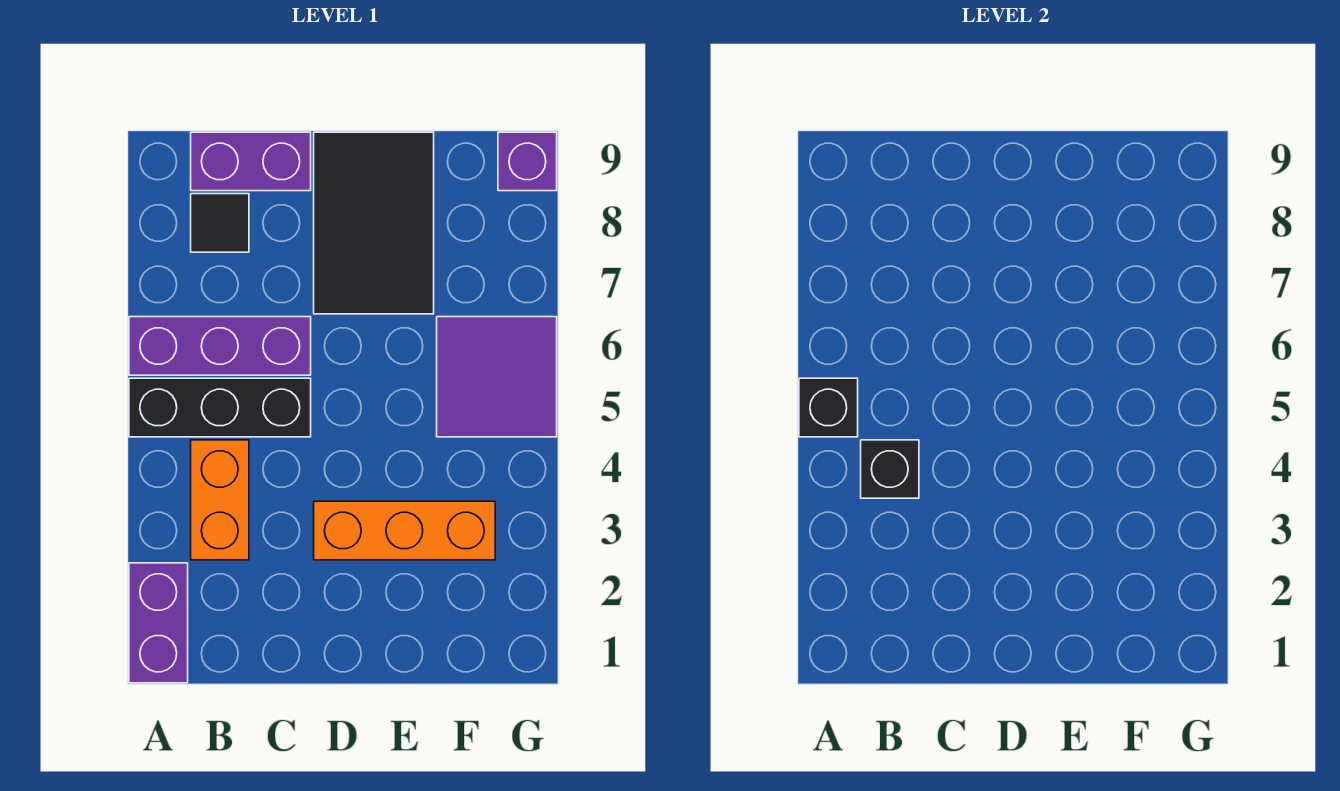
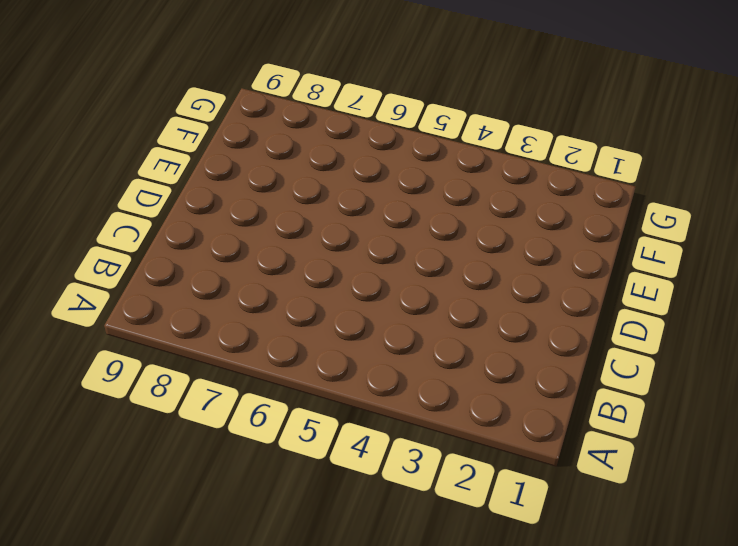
none -> purple brick A1:A2 level 1
none -> black brick A5:C5 level 1
none -> purple brick A6:C6 level 1

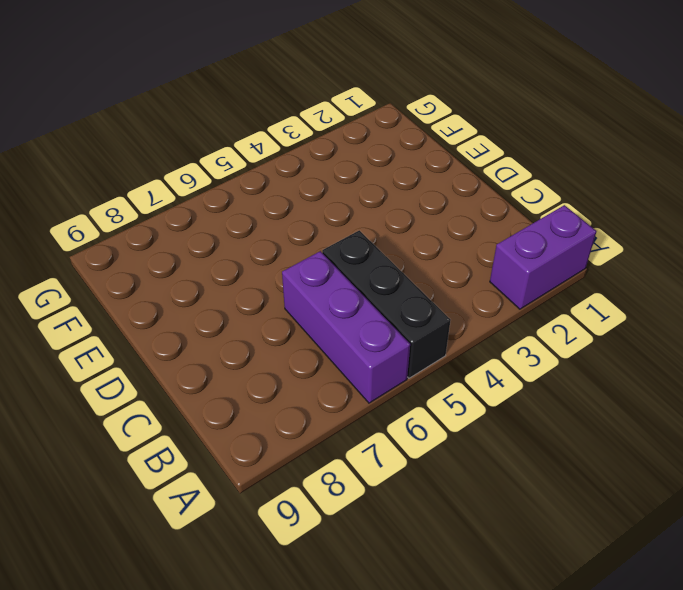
none -> orange brick B3:B4 level 1
none -> black tile B8 level 1
none -> purple brick B9:C9 level 1

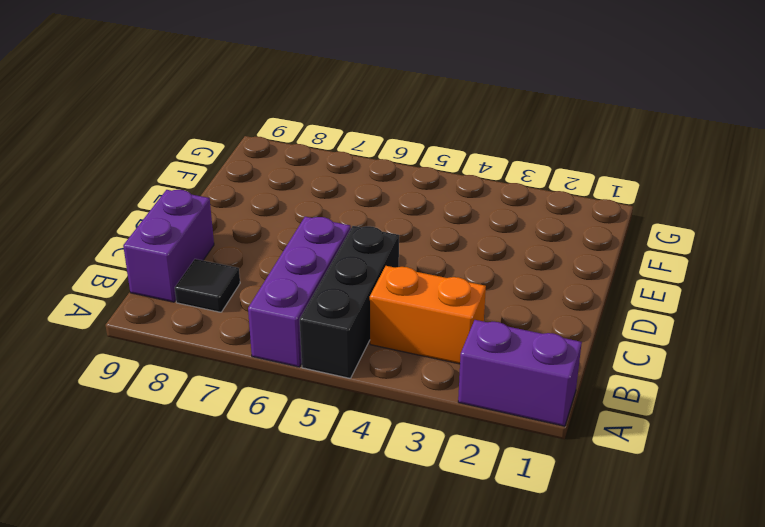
none -> orange brick D3:F3 level 1
none -> black tile D7:E9 level 1
none -> purple tile F5:G6 level 1

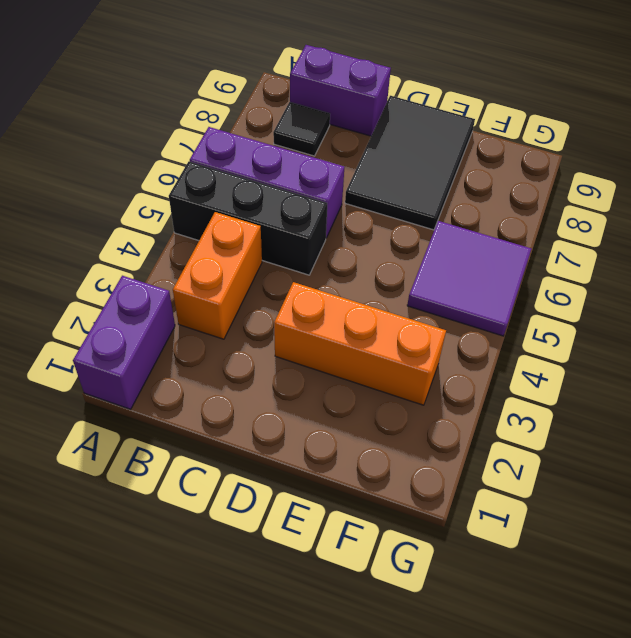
none -> purple brick G9 level 1
none -> black brick A5 level 2
none -> black brick B4 level 2

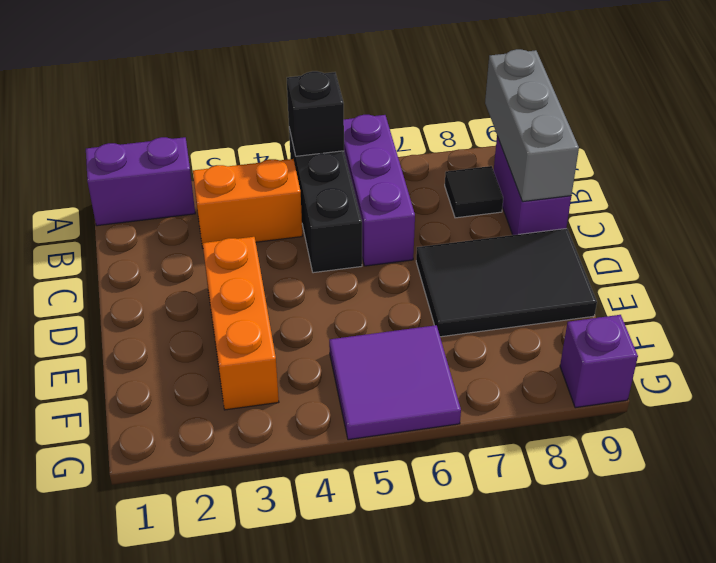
grey brick A9:C9 level 2 -> none
none -> black brick B4 level 2

